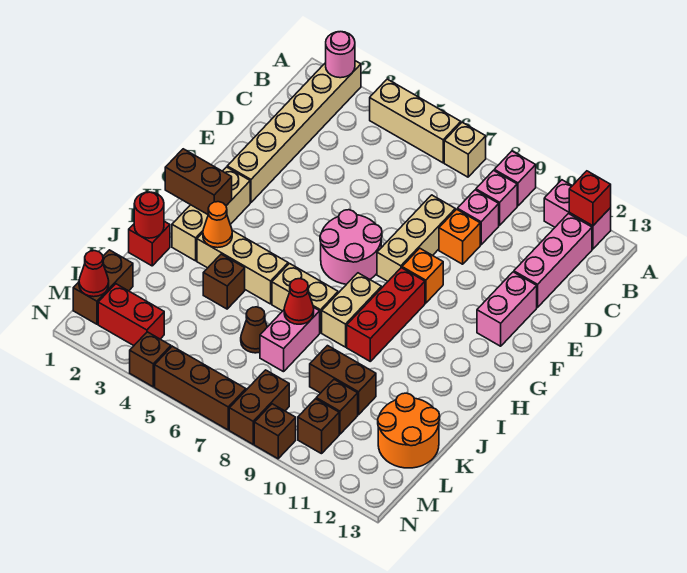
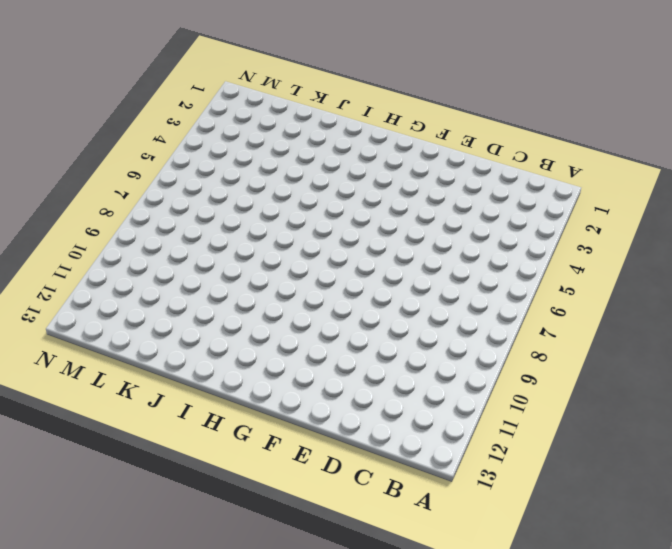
none -> tan brick A2:F2 level 1
none -> tan brick A4:A6 level 1
none -> tan brick A7 level 1
none -> pink brick A9 level 1

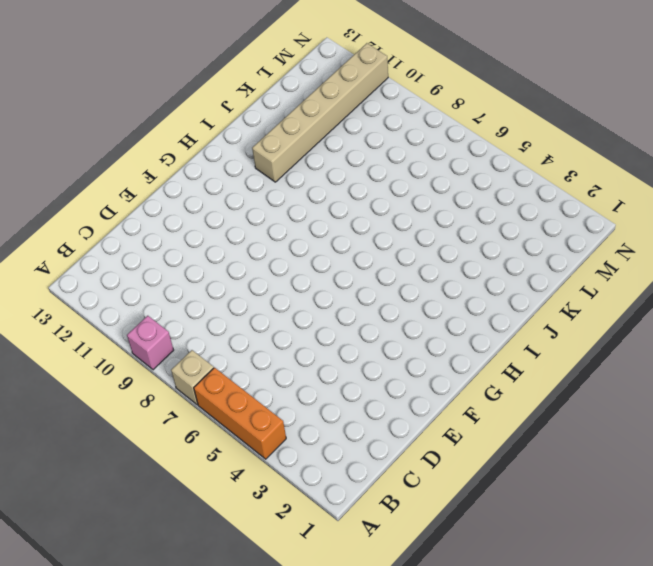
orange brick A4:A6 level 1 -> tan brick A4:A6 level 1
tan brick I11:N11 level 1 -> tan brick A2:F2 level 1
none -> pink brick A11:A12 level 1
none -> pink brick B9 level 1
none -> pink brick B12:D12 level 1
none -> pink brick C9 level 1

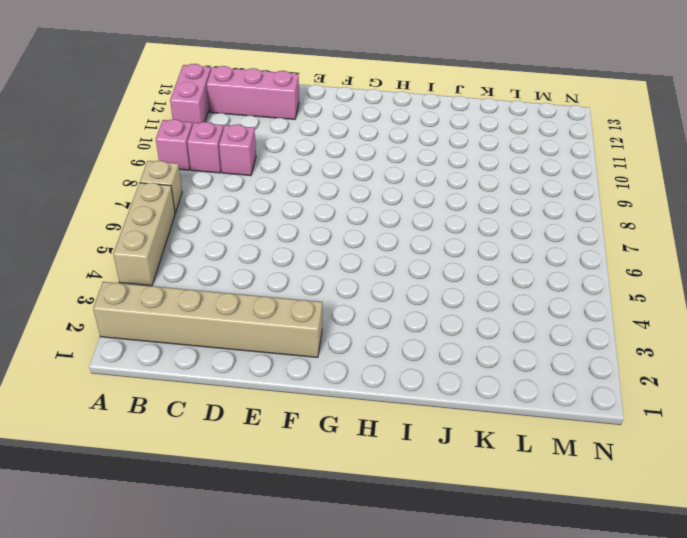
none -> tan brick D8:F8 level 1
none -> orange brick D9 level 1
none -> pink brick E12:F12 level 1
none -> pink round brick F6:G7 level 1

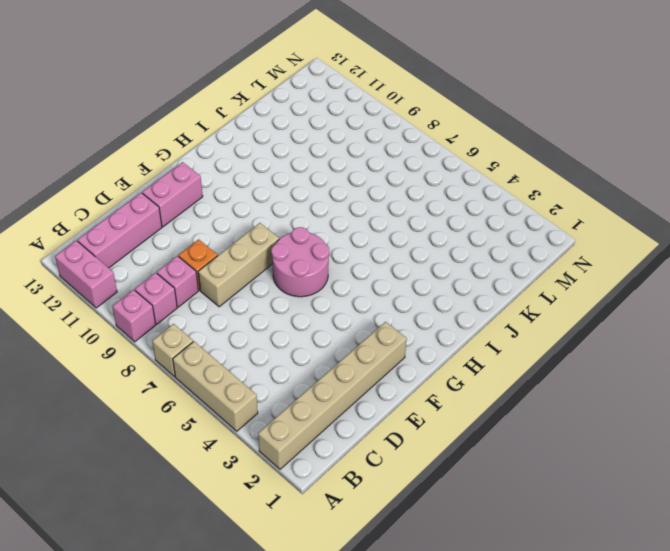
none -> orange brick F9 level 1
none -> tan brick G2:I2 level 1
none -> red brick G9:I9 level 1
none -> tan brick H8:I8 level 1

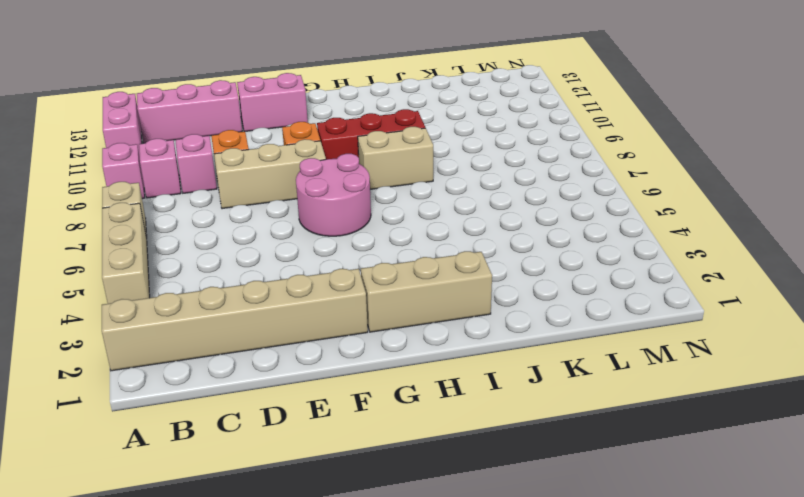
none -> tan brick I3:I5 level 1
none -> tan brick I6:I7 level 1
none -> red brick J1 level 1
none -> brown brick J4 level 1

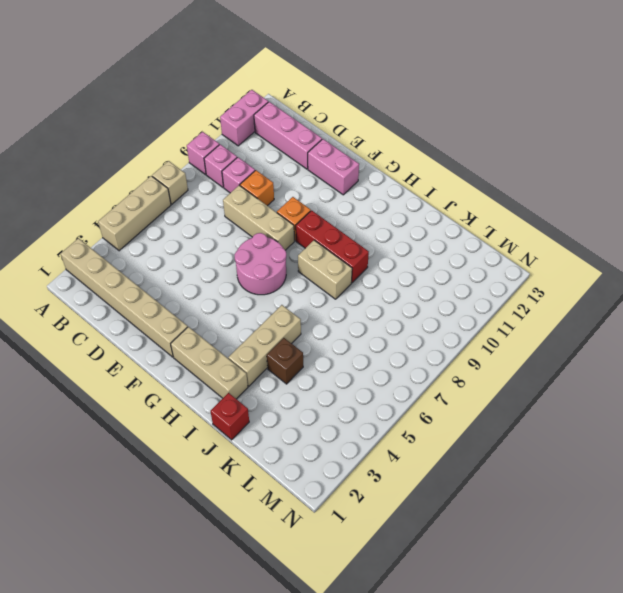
none -> tan brick I6:I7 level 1
none -> pink brick J7:K7 level 1
none -> brown cone K6 level 1
none -> brown brick K9:K10 level 1

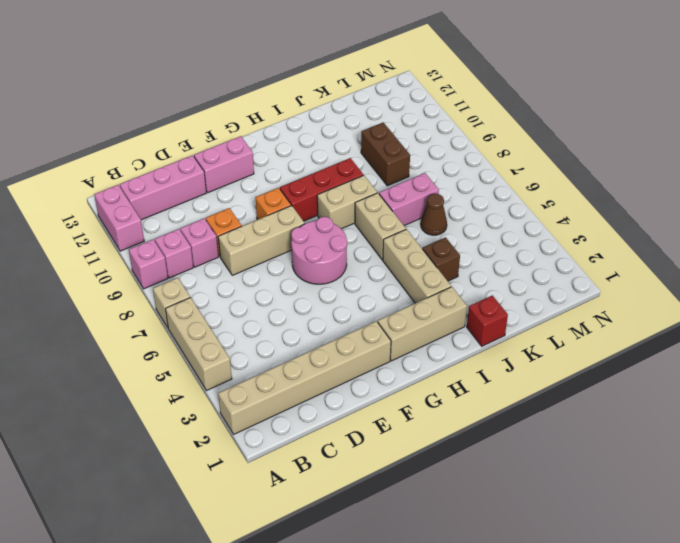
none -> orange round brick K12:L13 level 1
none -> brown brick L1:M1 level 1
none -> brown brick L10 level 1
none -> red brick M2:M3 level 1

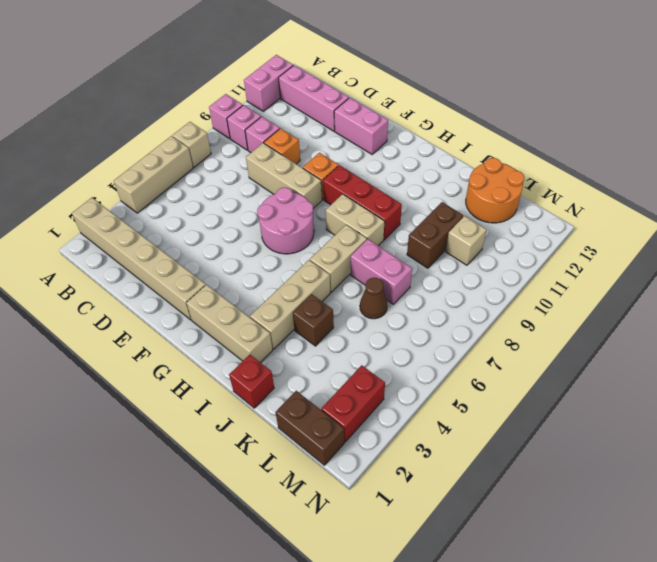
tan brick L10 level 1 -> brown brick L10 level 1
none -> brown brick M8:N8 level 1
none -> brown brick M10 level 1
none -> brown brick N4 level 1
none -> brown brick N5:N7 level 1

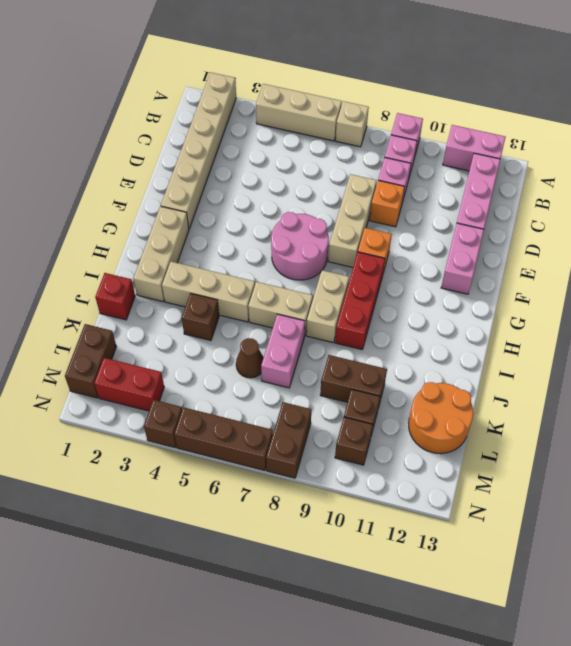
none -> brown brick N9 level 1
none -> pink round brick A2 level 2
none -> red brick A12 level 2
none -> brown brick H1:H2 level 2

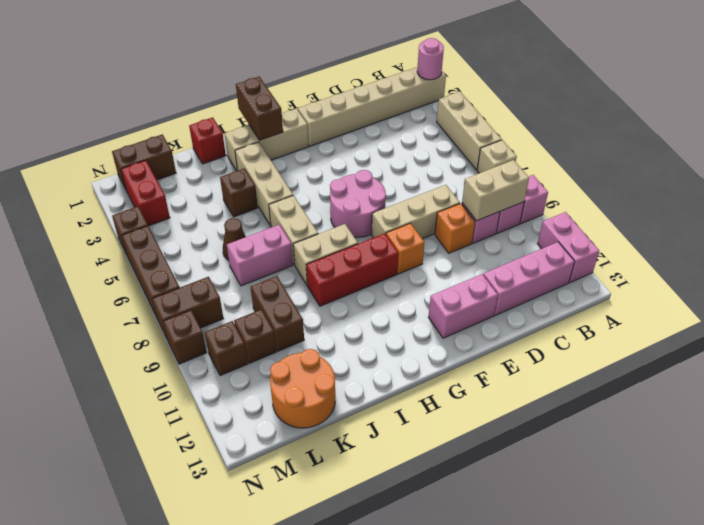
tan brick B9:C9 level 2 -> none
none -> red brick A12 level 2
none -> orange cone I3 level 2
none -> red round brick J1 level 2
none -> red cone J7 level 2

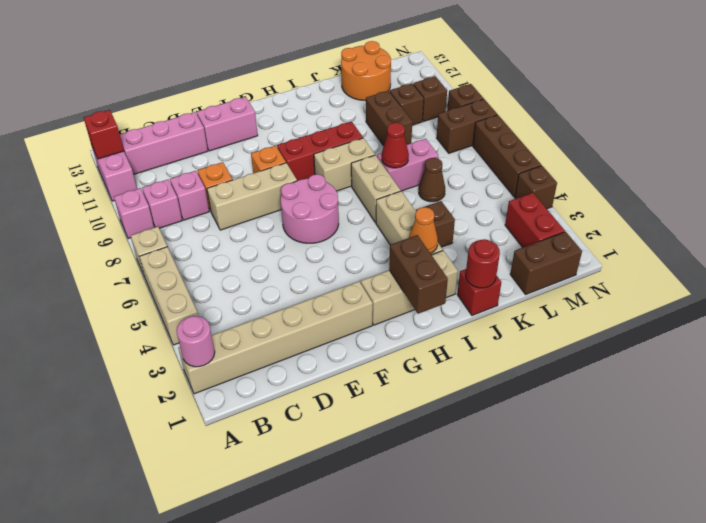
none -> red cone M1 level 2

